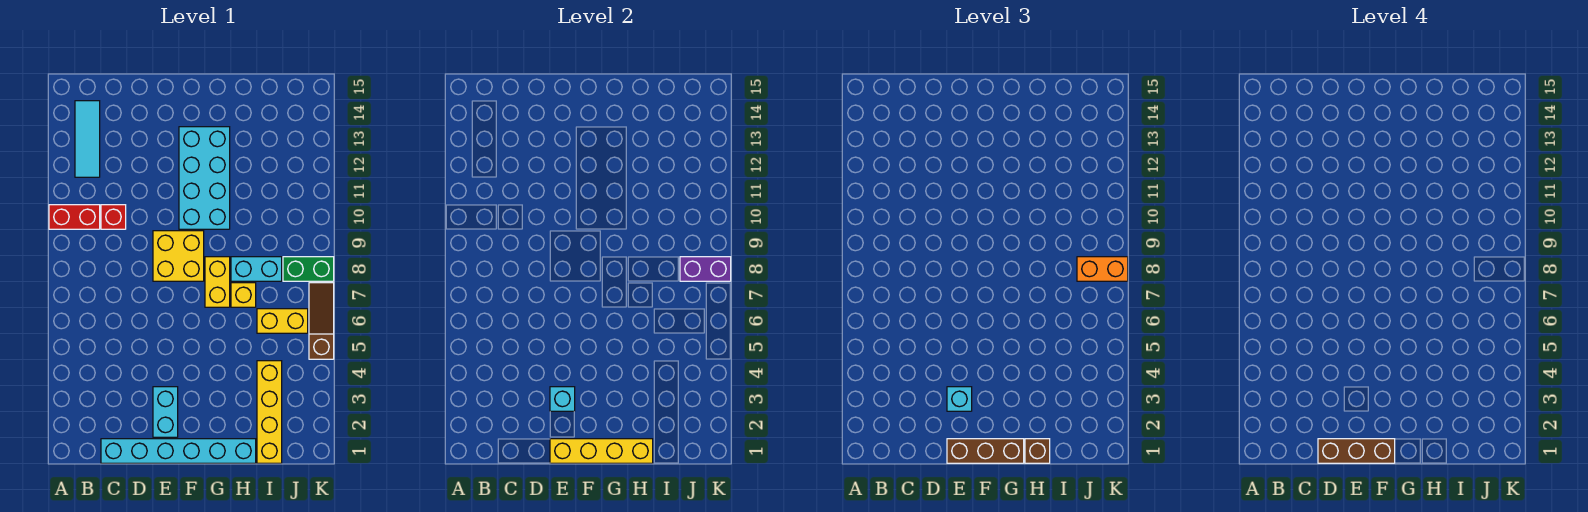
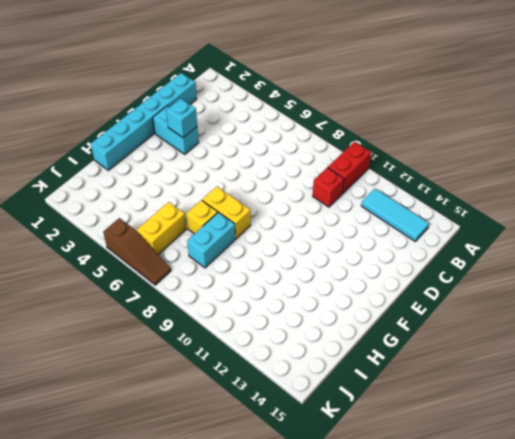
none -> yellow brick E8:F9 level 1
none -> cyan brick F10:G13 level 1
none -> yellow brick I1:I4 level 1

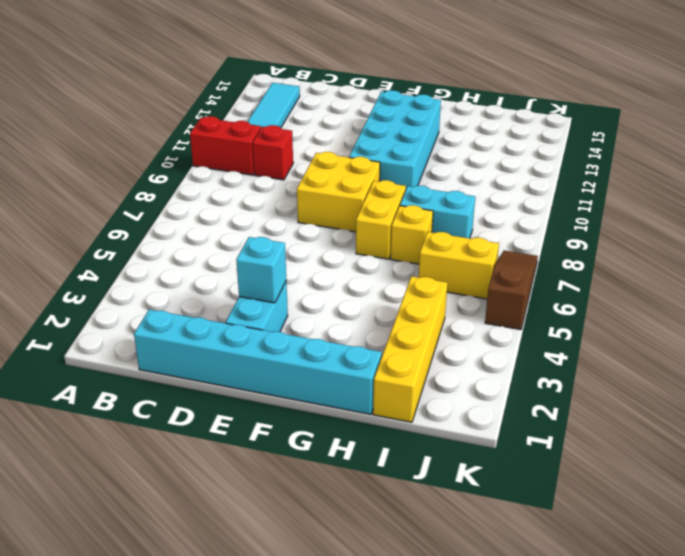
none -> green brick J8:K8 level 1
none -> yellow brick E1:H1 level 2
none -> purple brick J8:K8 level 2

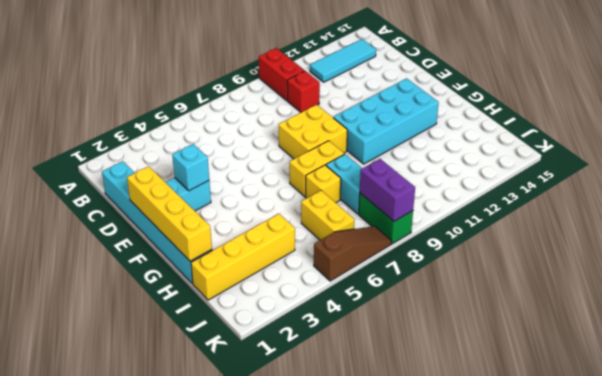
none -> brown brick E1:G1 level 3
none -> cyan brick E3 level 3
none -> brown brick H1 level 3

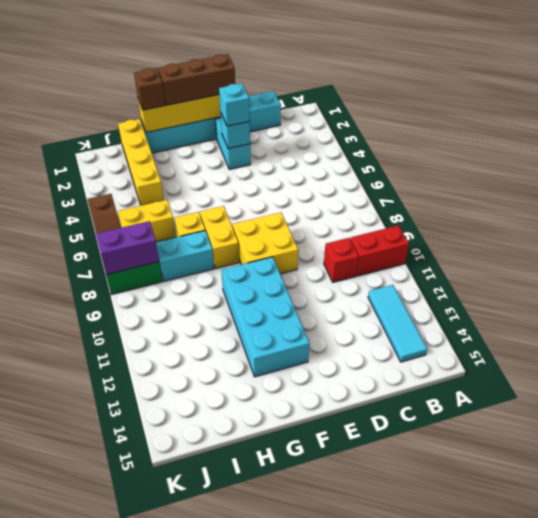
none -> orange brick J8:K8 level 3
none -> brown brick D1:F1 level 4

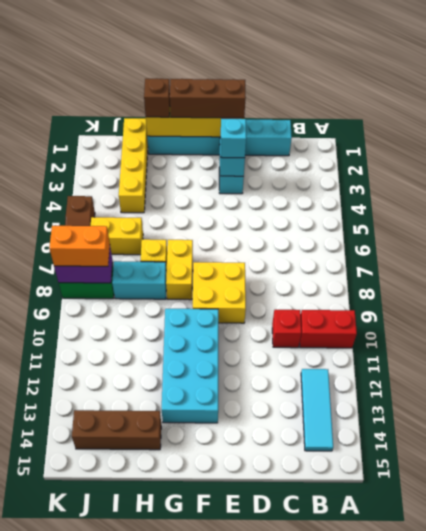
brown brick H14:J14 level 1 -> brown brick D1:F1 level 4

